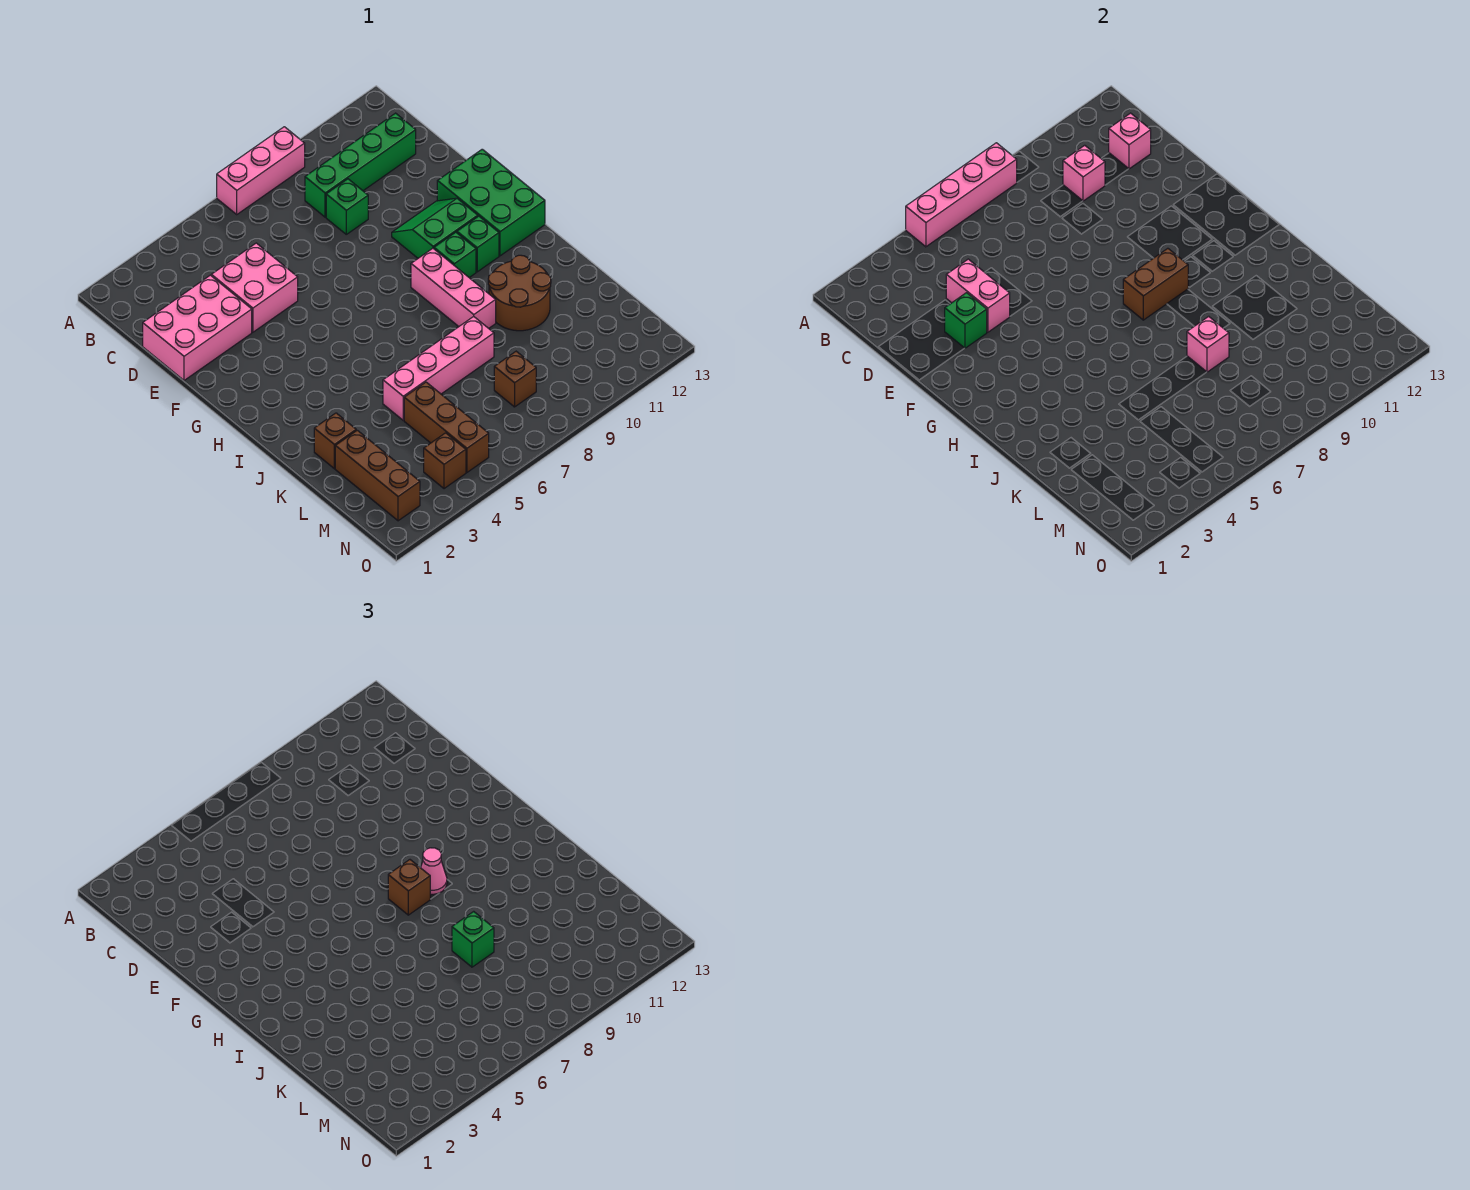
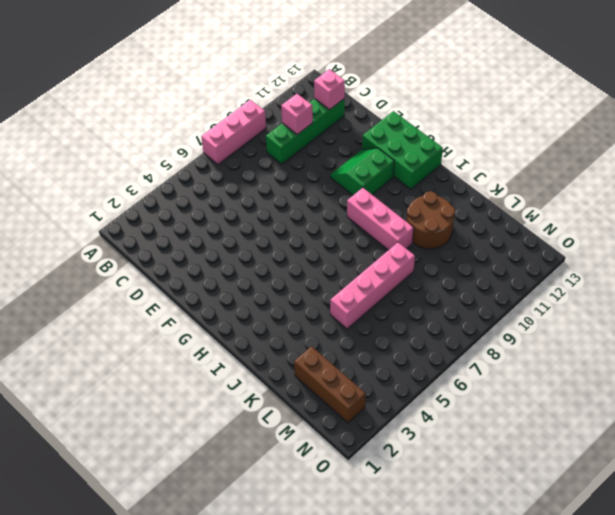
none -> pink brick D1:E3 level 1
none -> pink brick D4:E5 level 1
none -> green brick D9 level 1

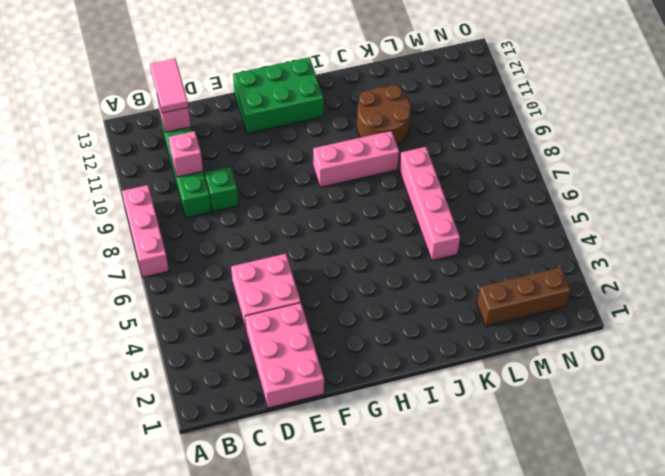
pink tile C12:C13 level 3 -> none
none -> green slope F10:G11 level 1 top G
none -> green brick H10 level 1
none -> green brick H11 level 1

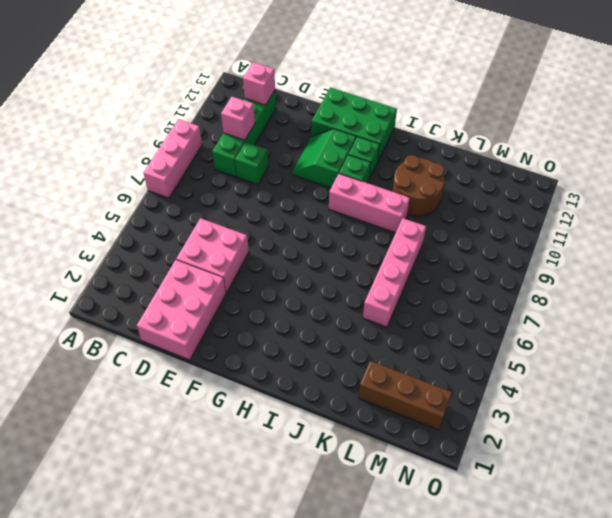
none -> brown brick K2 level 1
none -> brown brick L5:N5 level 1
none -> brown brick M8 level 1

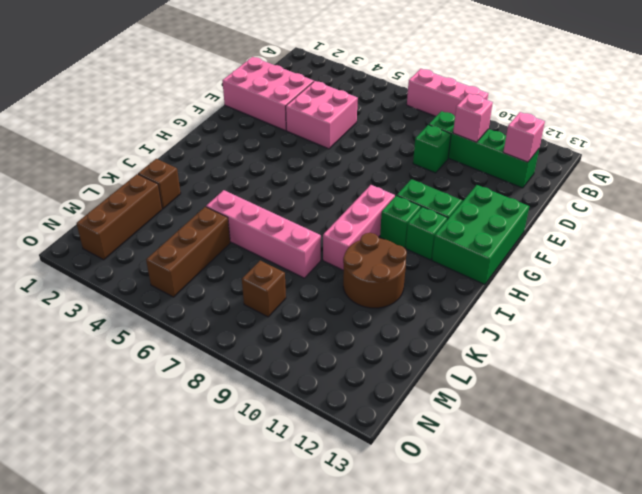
none -> brown brick N4 level 1
none -> pink brick A5:A8 level 2
none -> pink brick D4:E4 level 2

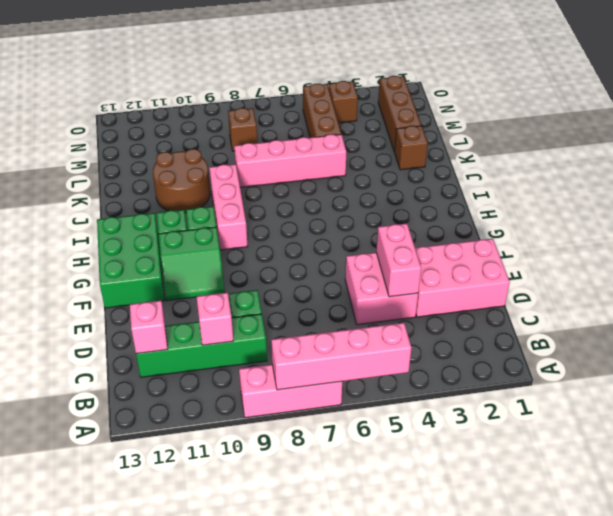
none -> green brick E3 level 2
none -> brown brick H8:H9 level 2
none -> pink brick K8 level 2

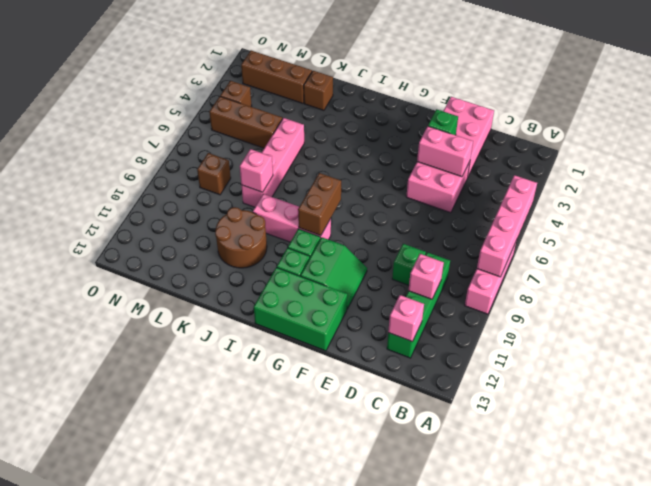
none -> brown brick H8 level 3
none -> pink cone H9 level 3
none -> green brick K8 level 3

